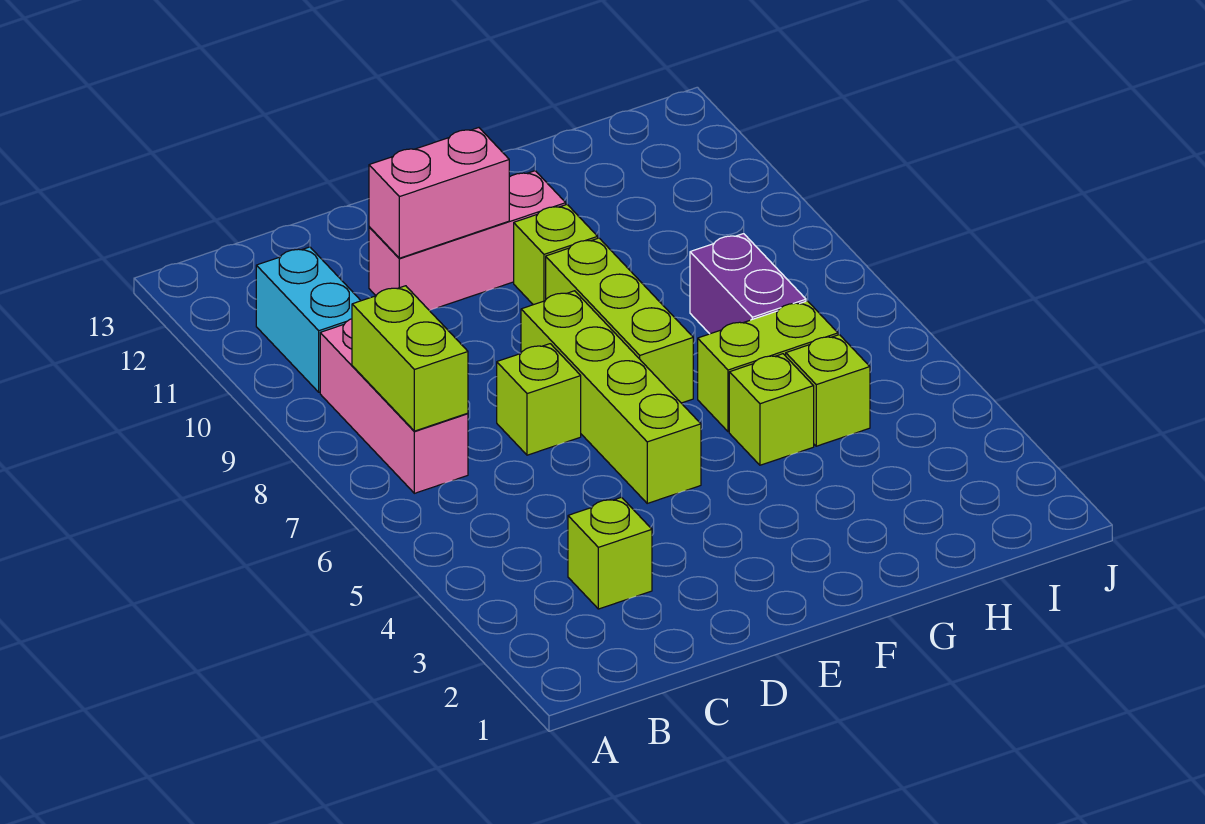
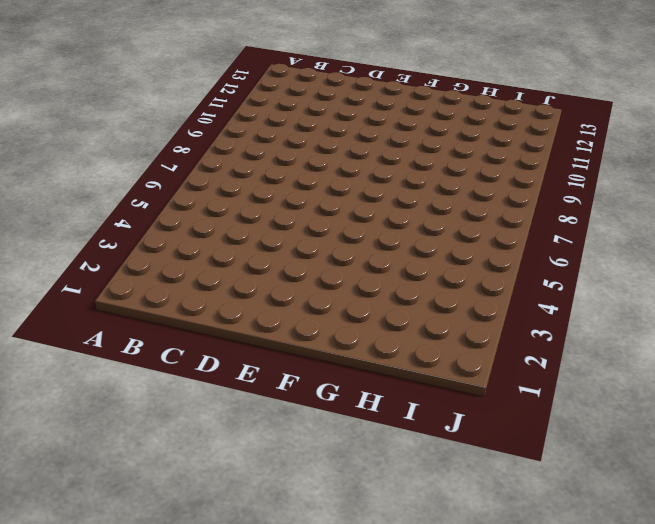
none -> pink brick B7:B9 level 1
none -> cyan brick B10:B11 level 1
none -> lime brick C3 level 1

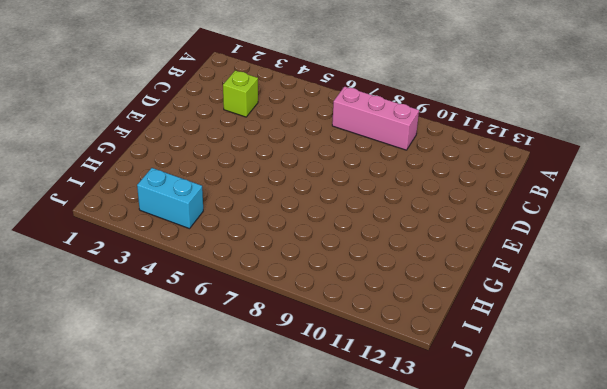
cyan brick I3:I4 level 1 -> cyan brick B10:B11 level 1
none -> lime brick D7 level 1
none -> pink brick D11:F11 level 1
none -> lime brick E5:E8 level 1

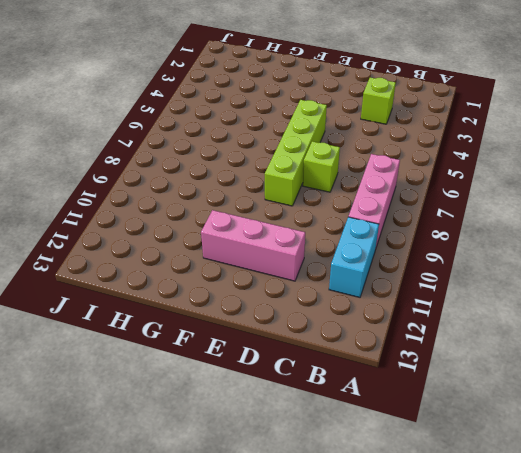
none -> lime brick F7:F9 level 1
none -> lime brick F10 level 1
none -> lime brick G5 level 1

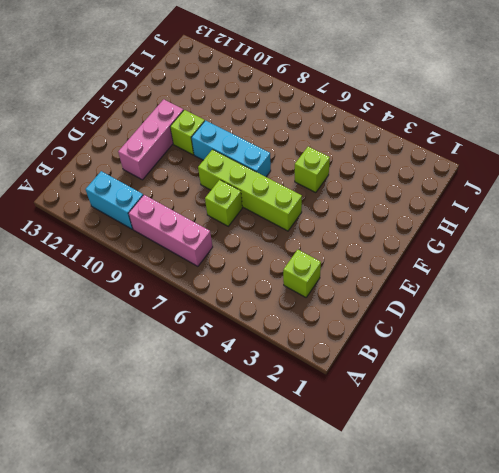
cyan brick F7:F9 level 1 -> lime brick F7:F9 level 1
none -> lime brick G6:H6 level 1
none -> lime brick H5 level 1
none -> purple brick H7:H8 level 1

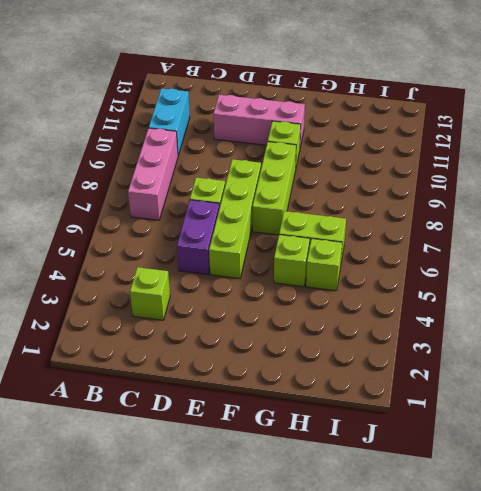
purple brick D5:D6 level 1 -> purple brick H7:H8 level 1
none -> lime brick B7:B8 level 2
none -> pink brick D11:E11 level 2

